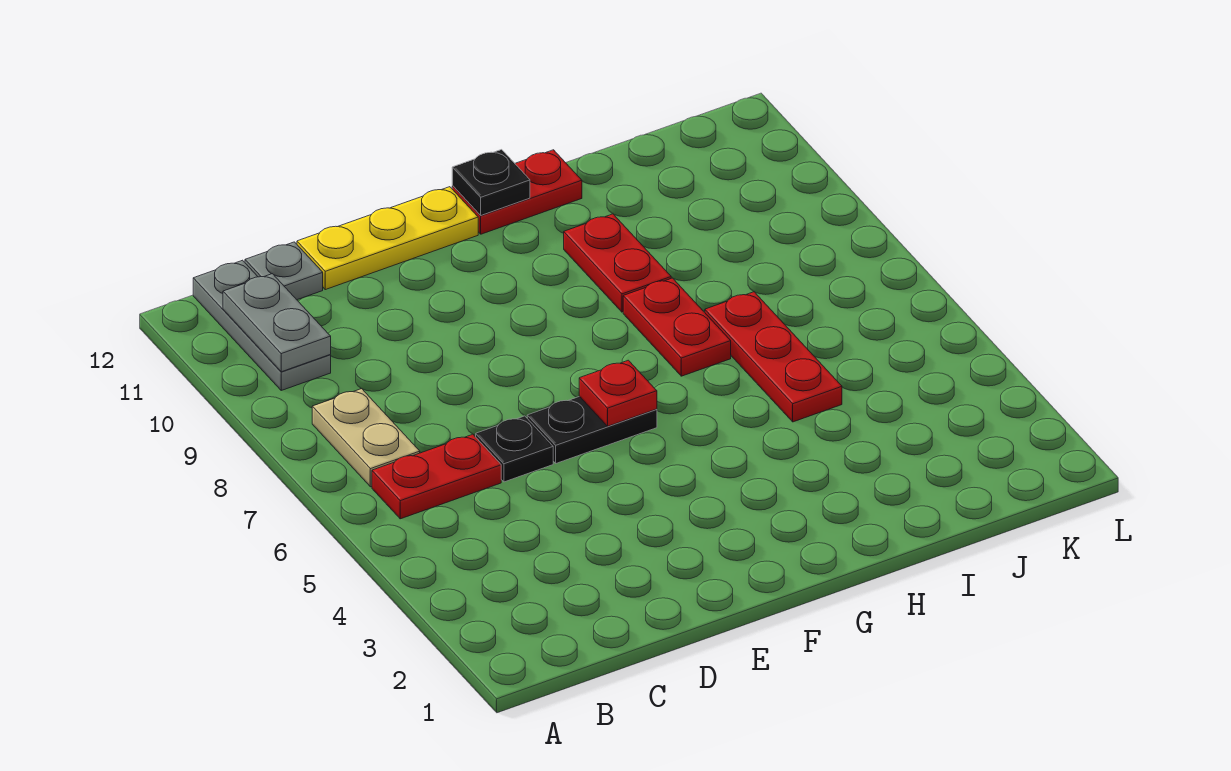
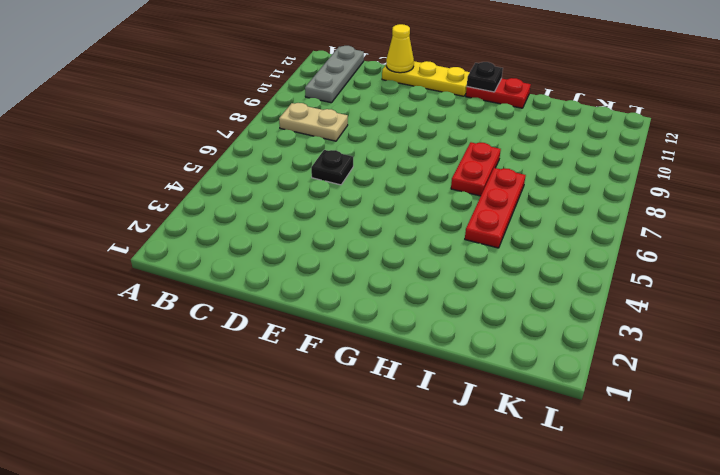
tan plate B8:C8 level 1 -> tan plate B7:B8 level 1
yellow cone D12 level 2 -> none
none -> red plate B6:C6 level 1
none -> grey plate C12 level 1
none -> black plate E6:F6 level 1

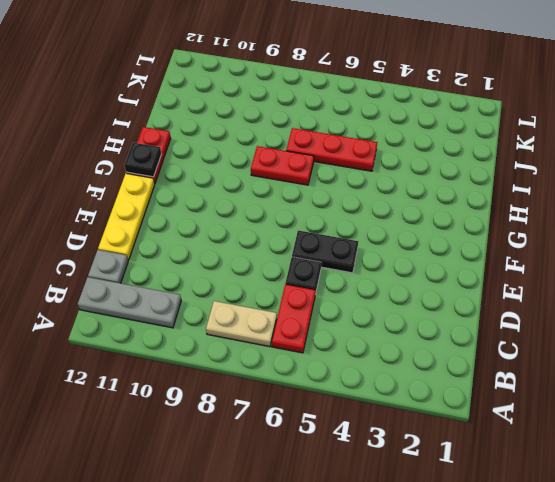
black plate E5:E6 level 1 -> black plate E6:F6 level 1
none -> red plate H9:H10 level 1
none -> grey plate B10:B11 level 2
none -> red plate F6 level 2

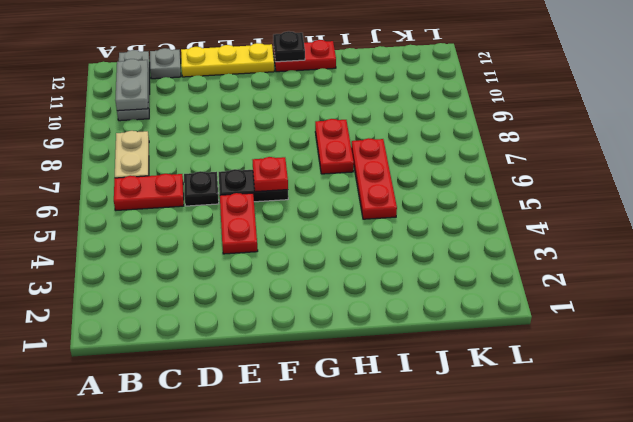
red plate E4:E5 level 1 -> red plate H9:H10 level 1

